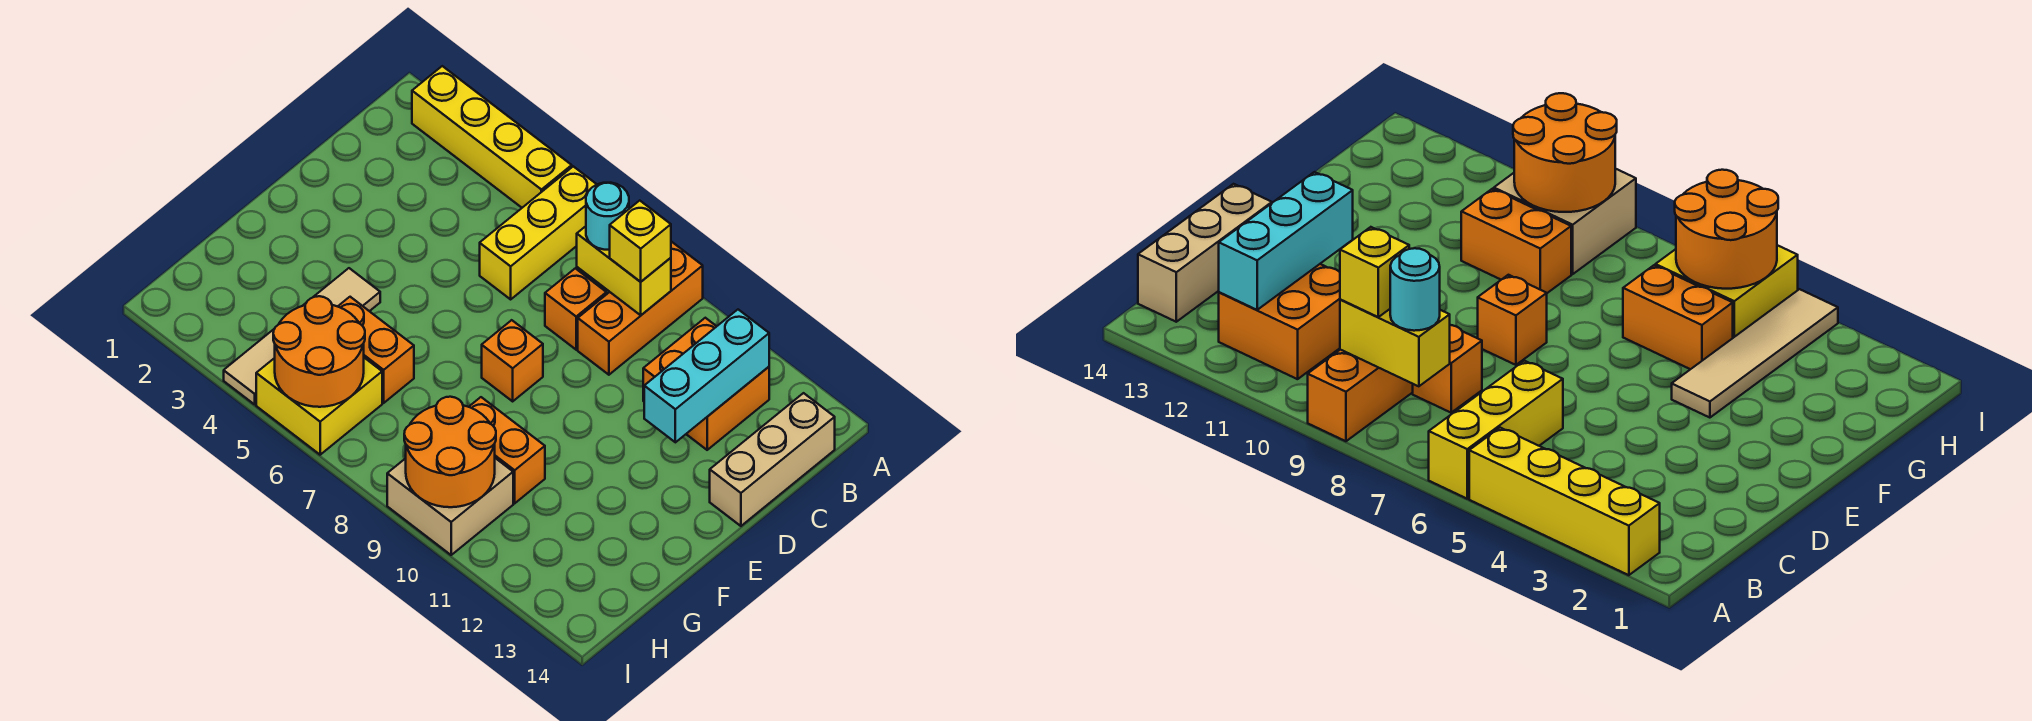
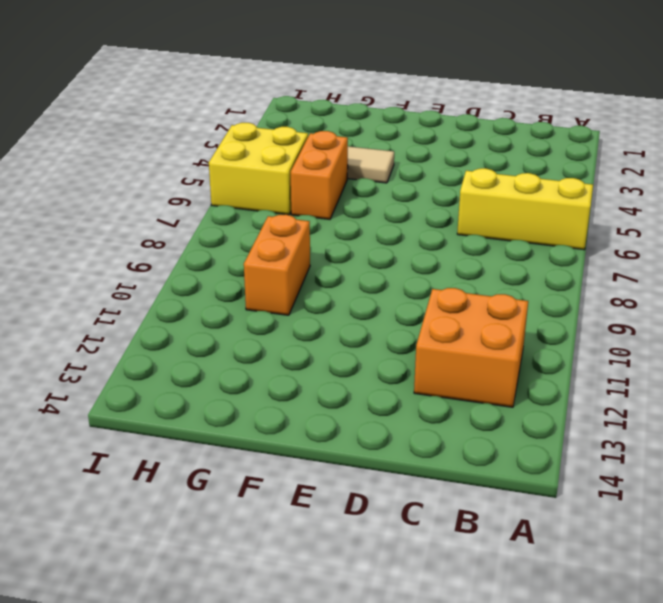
none -> yellow brick A2:A5 level 1
none -> orange brick A9:C9 level 1
none -> tan brick B14:D14 level 1

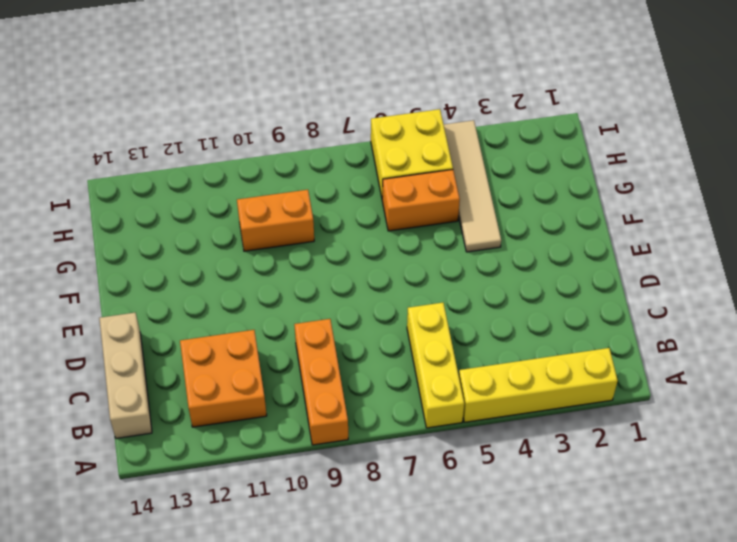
none -> orange brick C8 level 1
none -> orange brick E8 level 1
none -> tan brick H9:I10 level 1

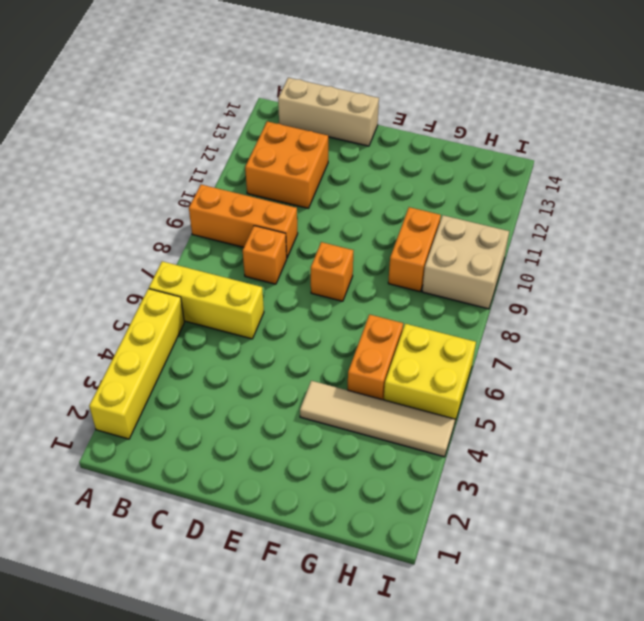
none -> yellow brick B8:B9 level 2
none -> cyan brick B12:D12 level 2
none -> orange round brick H5:I6 level 2

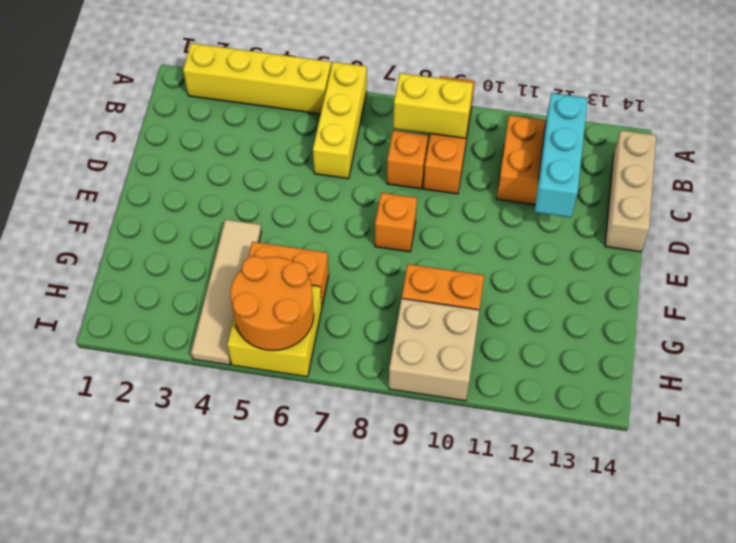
none -> orange round brick H9:I10 level 2
none -> cyan round brick B8 level 3
none -> yellow brick B9 level 3

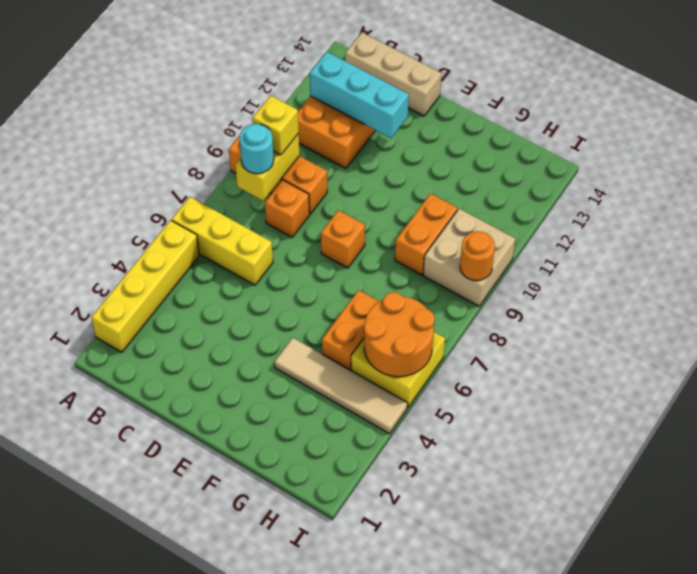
orange round brick I9 level 2 -> orange round brick H9:I10 level 2

